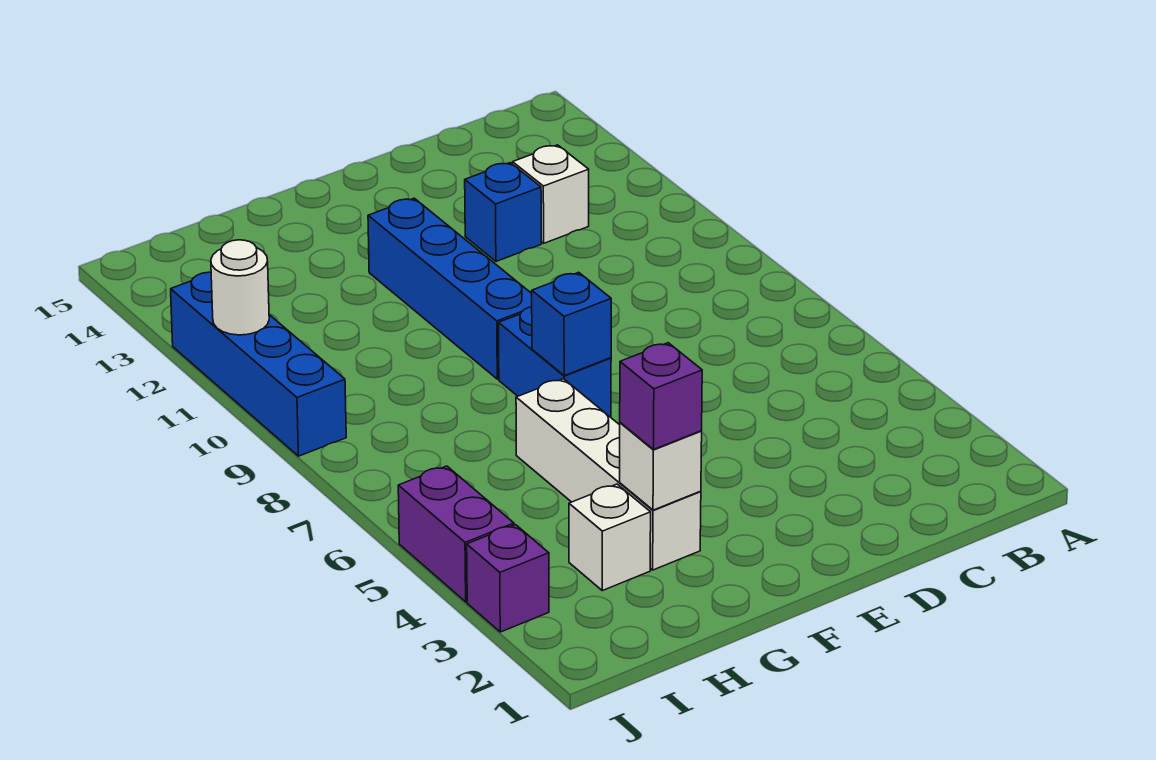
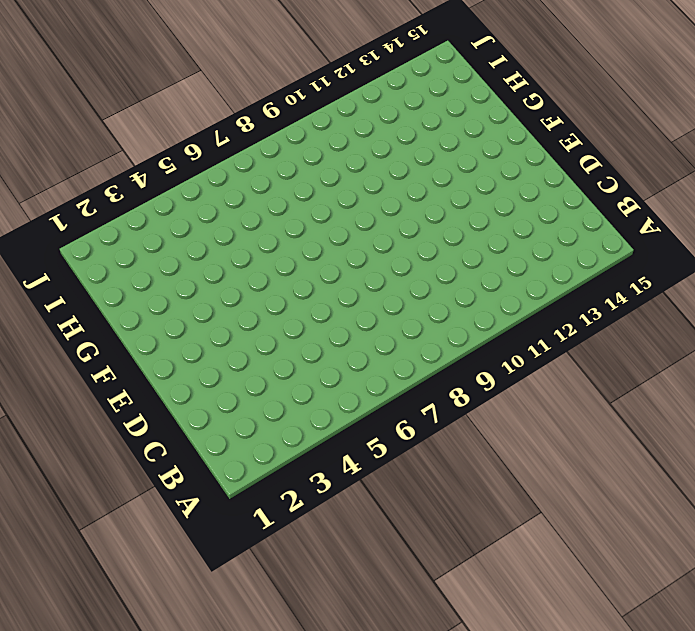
none -> white brick C12 level 1
none -> blue brick D12 level 1
none -> blue brick F7:F8 level 1

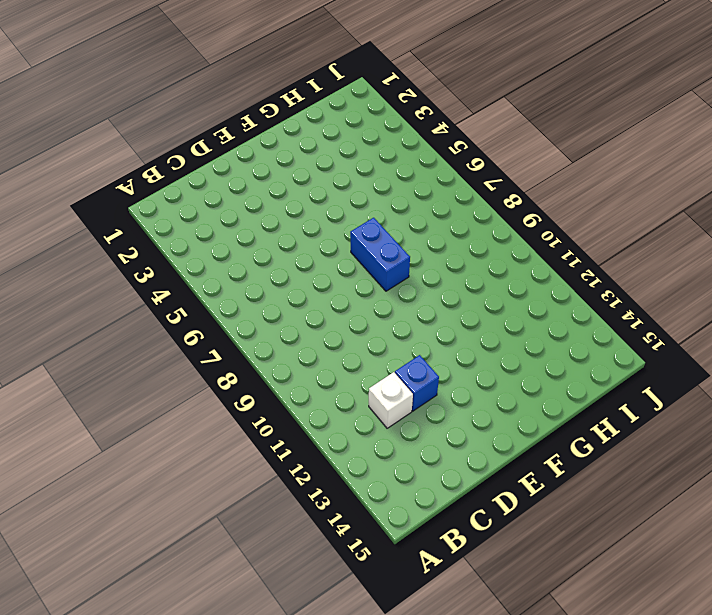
none -> blue brick F9:F12 level 1
none -> white brick G3:G6 level 1
none -> white brick H3 level 1

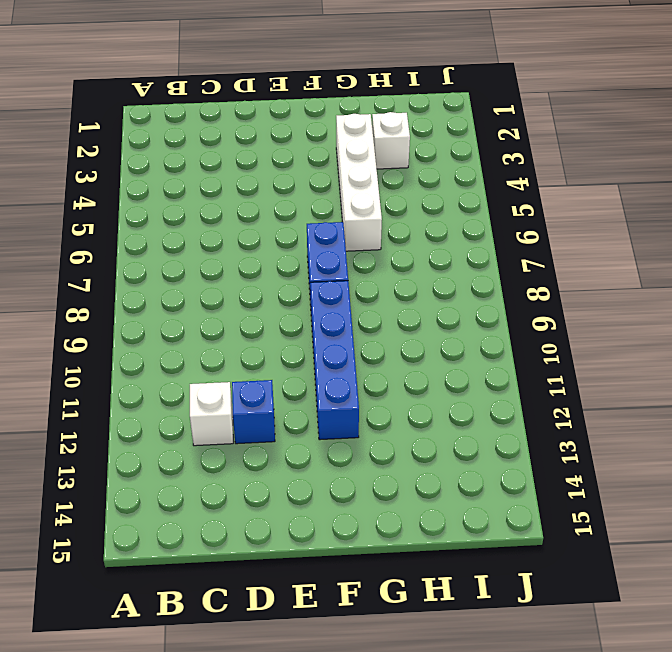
none -> purple brick J3 level 1
none -> purple brick J4:J5 level 1
none -> blue brick J9:J12 level 1

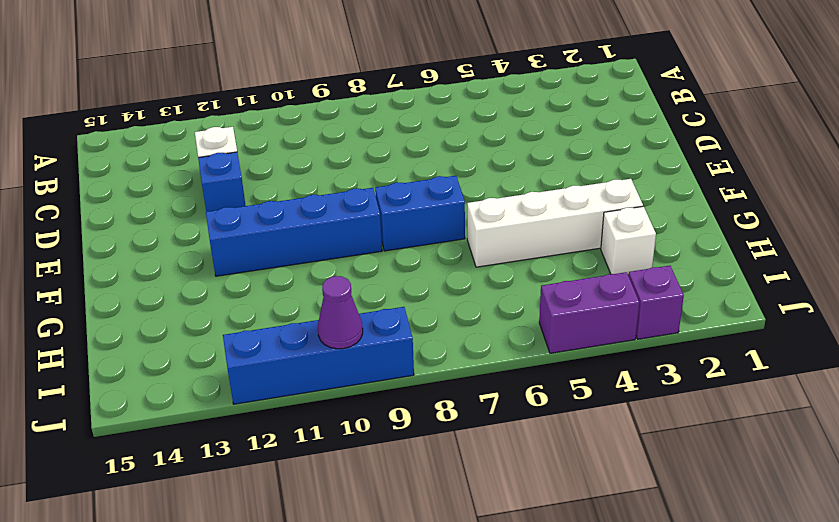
purple cone J10 level 2 -> none
none -> blue brick F7 level 2
none -> white brick G3 level 2
none -> white round brick J11 level 2

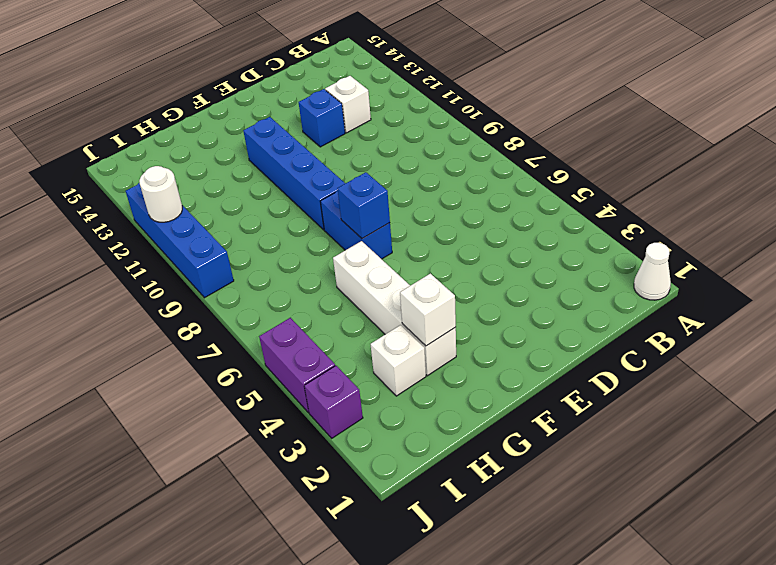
white cone A1 level 1 -> none
none -> purple brick G3 level 3

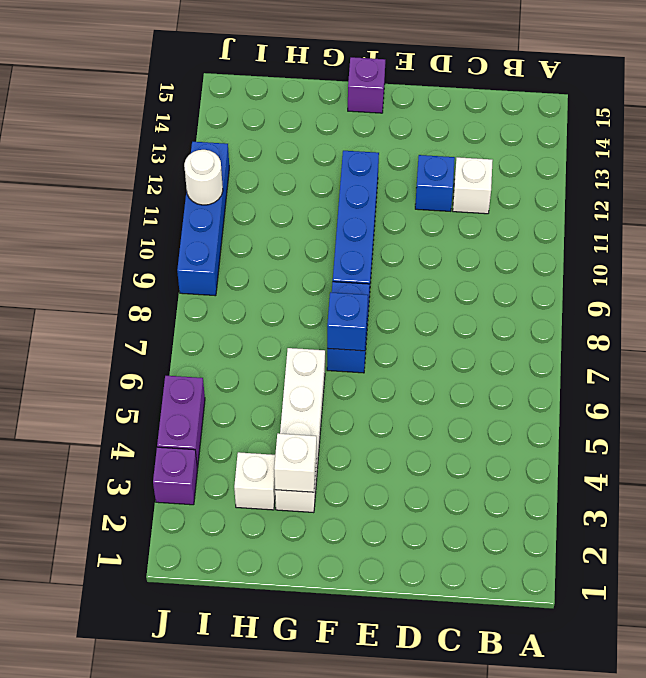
purple brick F15 level 1 -> purple brick G3 level 3

